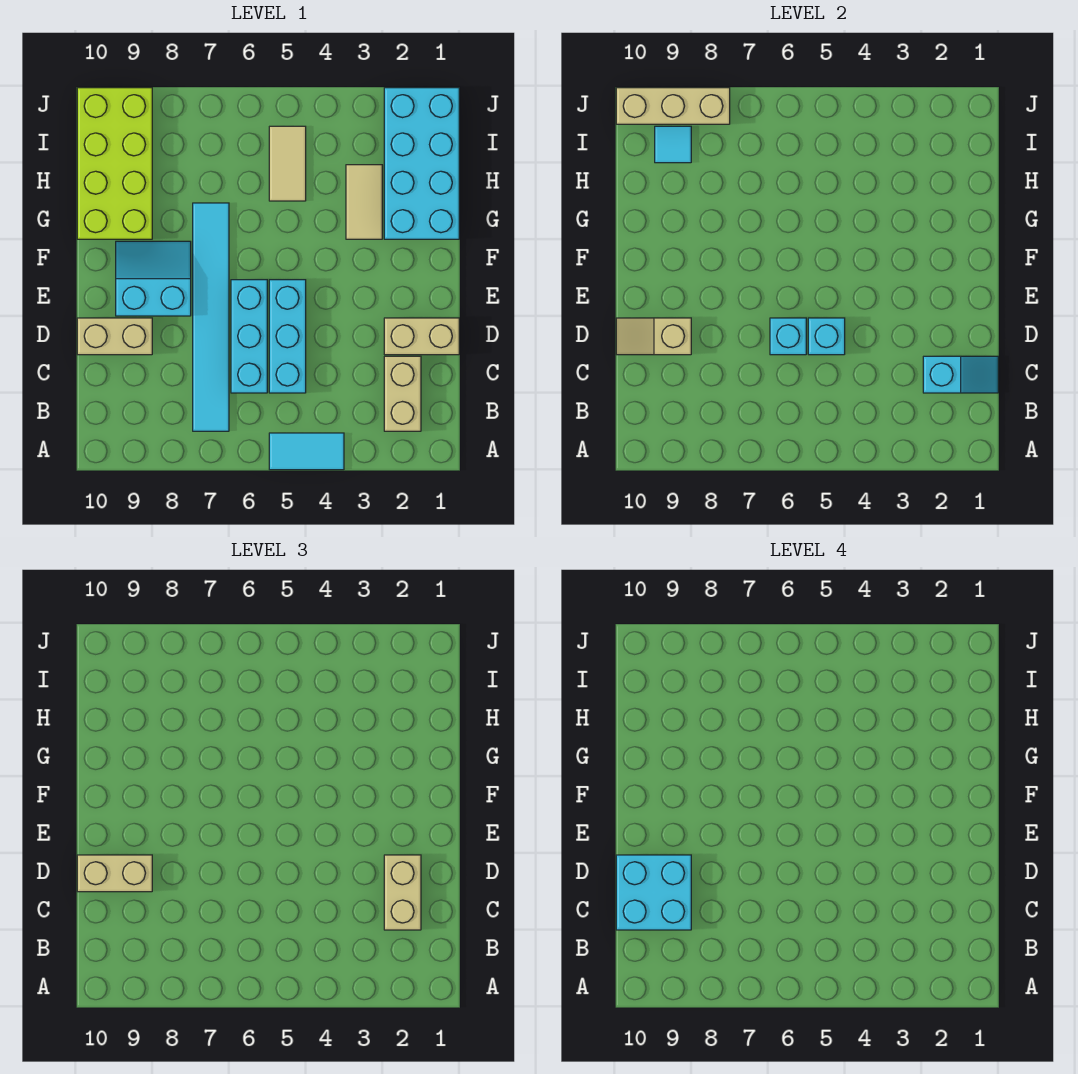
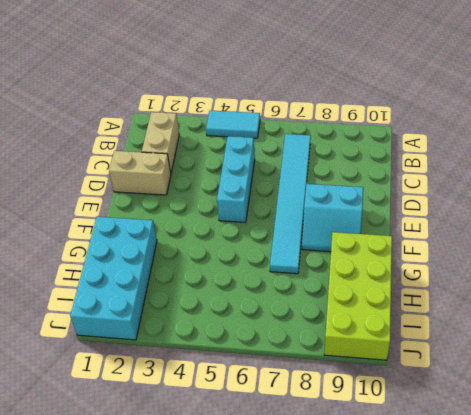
none -> cyan brick C6:E6 level 1
none -> tan brick D9:D10 level 1
none -> tan tile G3:H3 level 1

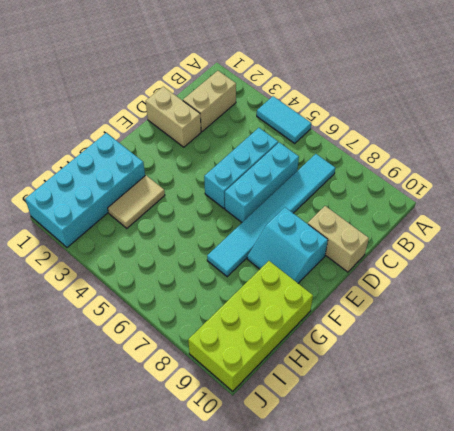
none -> tan tile H5:I5 level 1
none -> cyan slope C1:C2 level 2 top 2
none -> cyan brick D5 level 2

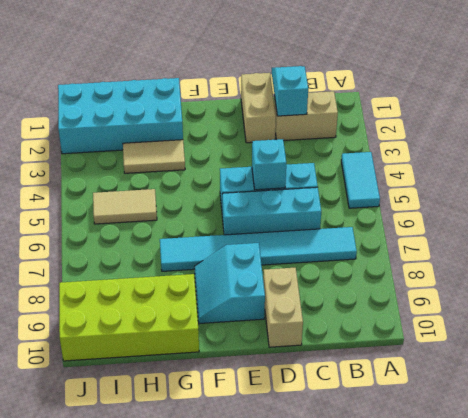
none -> cyan brick D6 level 2
none -> tan slope D9:D10 level 2 top 9
none -> cyan tile I9 level 2

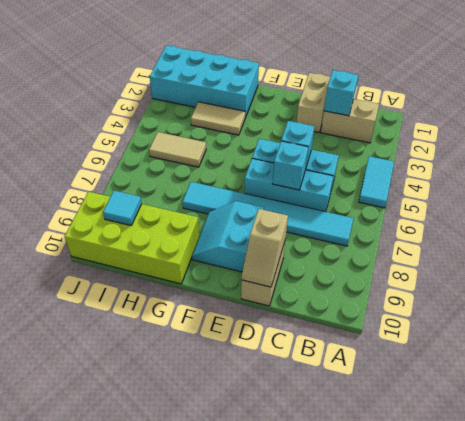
none -> tan brick J8:J10 level 2
none -> tan brick C2:D2 level 3
none -> tan brick D9:D10 level 3

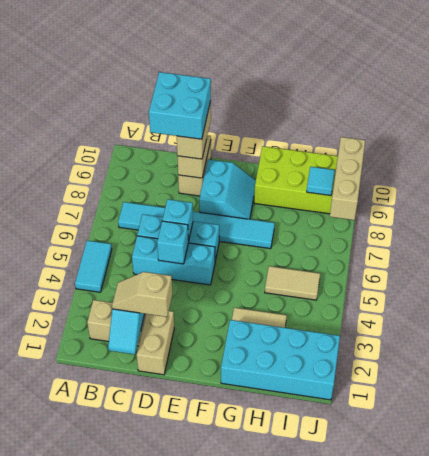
tan slope C2:D2 level 3 top D -> tan brick C2:D2 level 3

